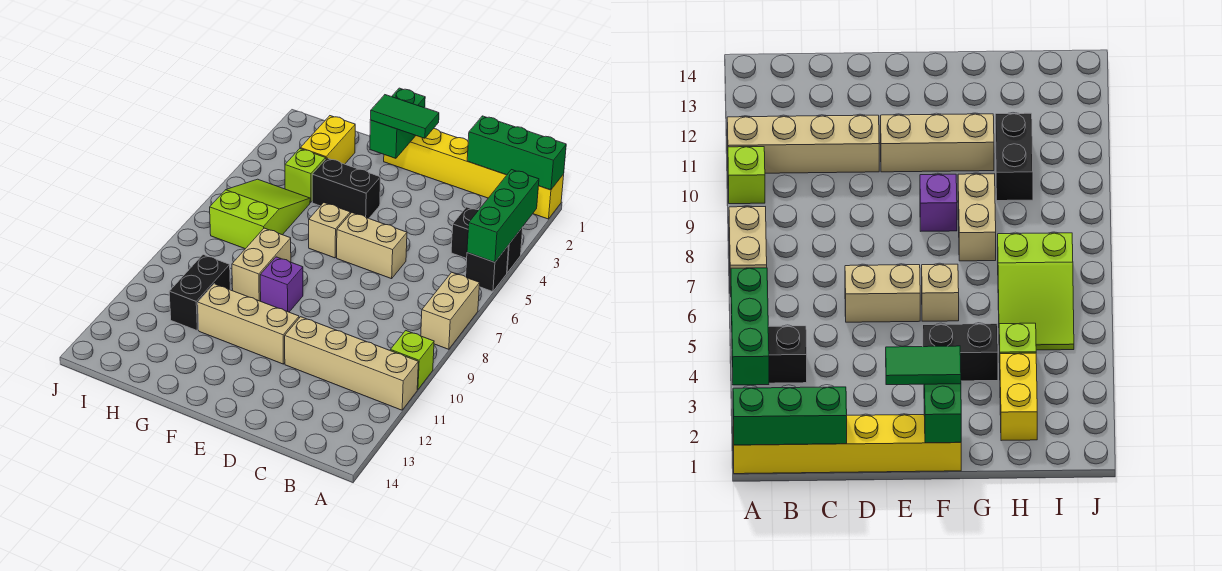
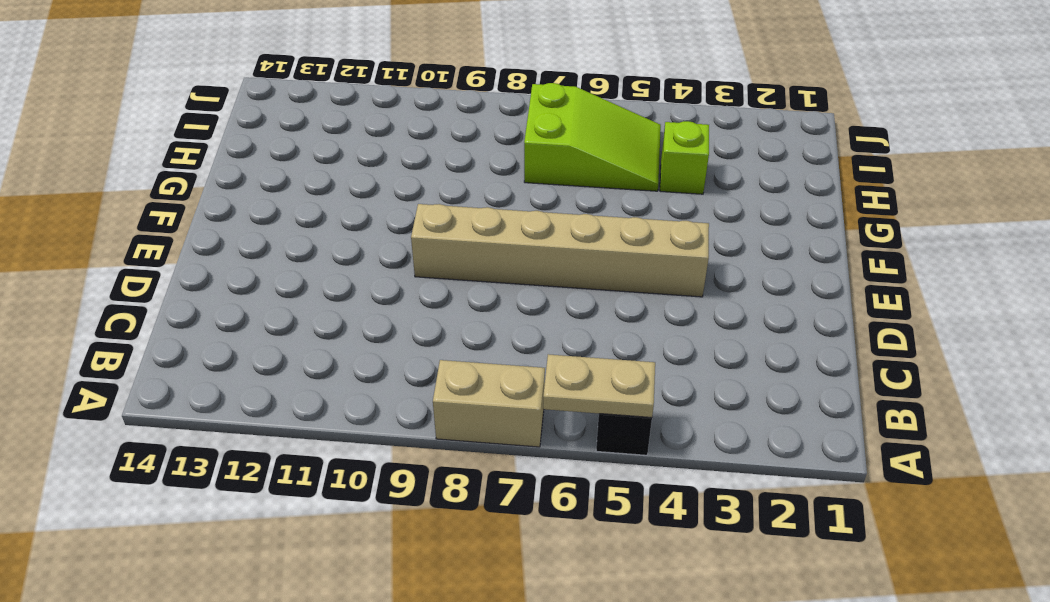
tan plate A5:A6 level 2 -> green brick A3:A5 level 2
tan brick E4:E9 level 1 -> tan brick D6:E6 level 1
none -> yellow brick A1:F1 level 1
none -> black brick A4:B4 level 1
none -> lime brick A10 level 1

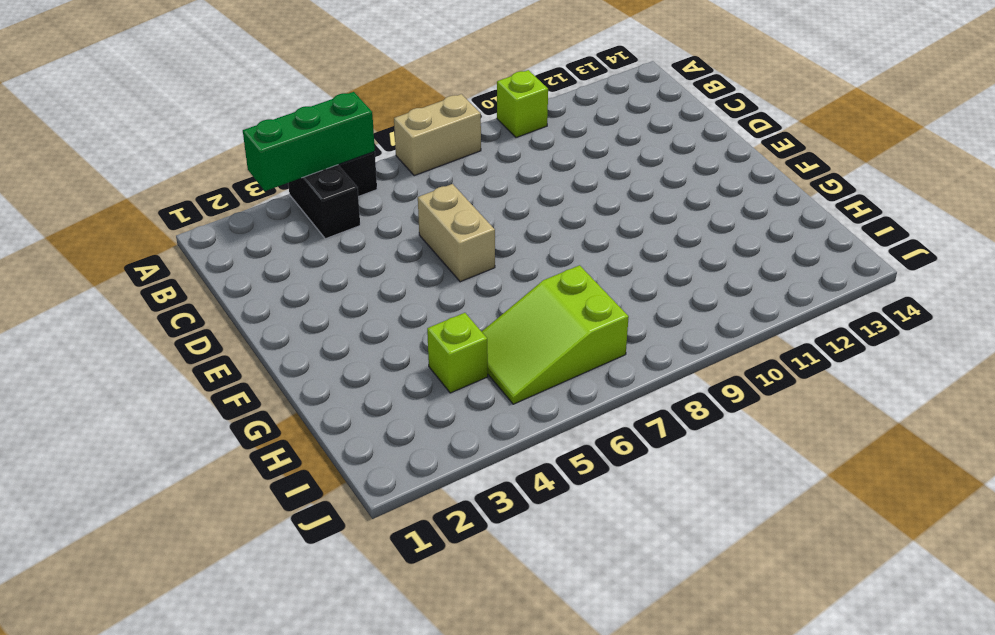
none -> yellow brick A1:F1 level 1
none -> tan brick A11:D11 level 1
none -> tan brick E11:G11 level 1

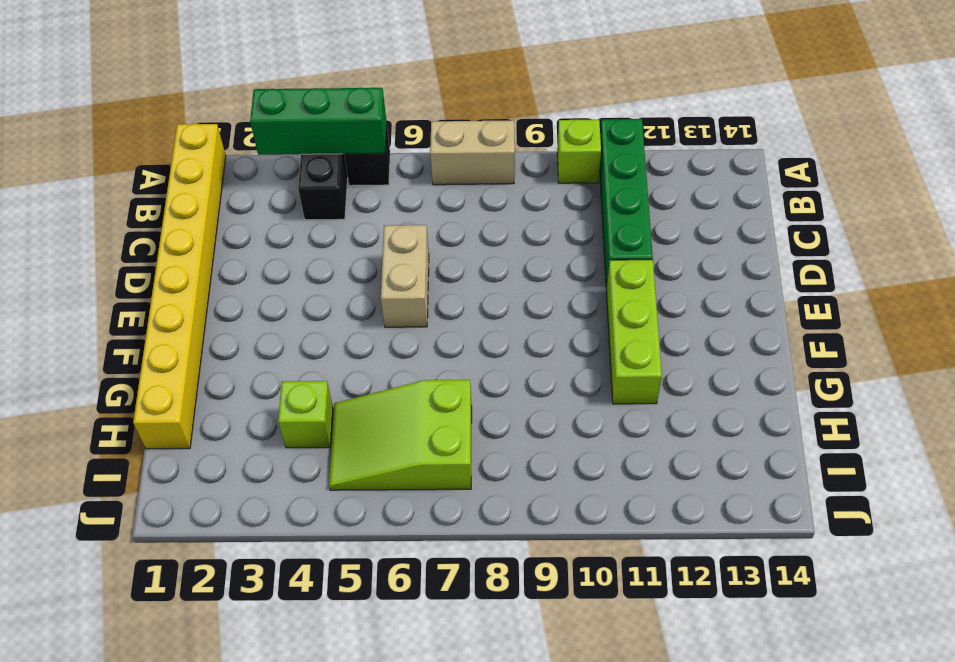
yellow brick A1:H1 level 1 -> yellow brick A1:F1 level 1
green brick A11:D11 level 1 -> tan brick A11:D11 level 1
lime brick E11:G11 level 1 -> tan brick E11:G11 level 1
none -> black brick F4:G4 level 1
none -> tan brick F6 level 1
none -> purple brick F9 level 1

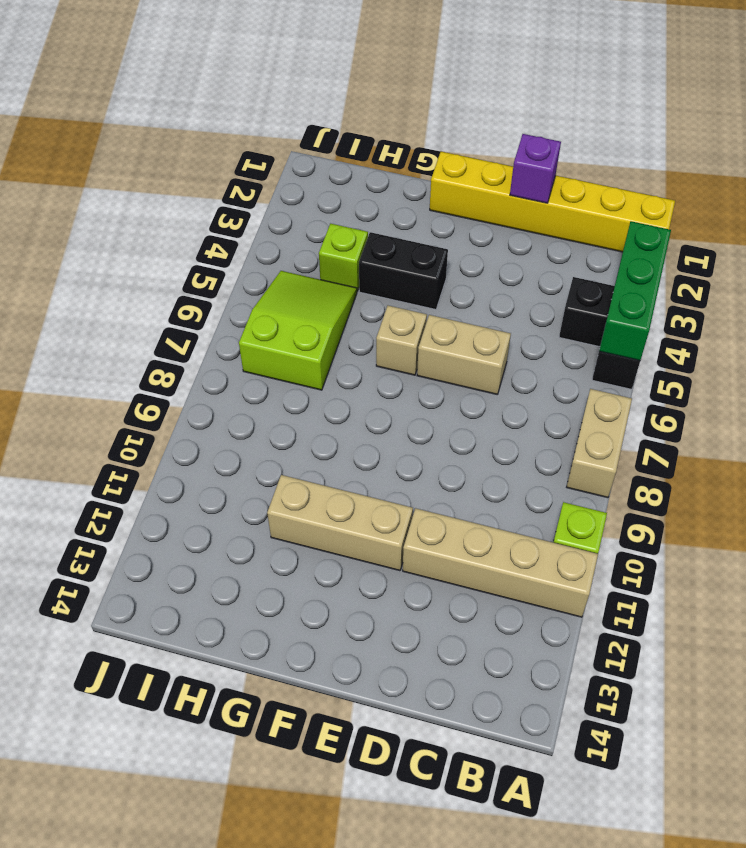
purple brick D1 level 2 -> purple brick F9 level 1
none -> tan brick G8:G9 level 1
none -> yellow brick H2:H3 level 1
none -> black brick H10:H11 level 1

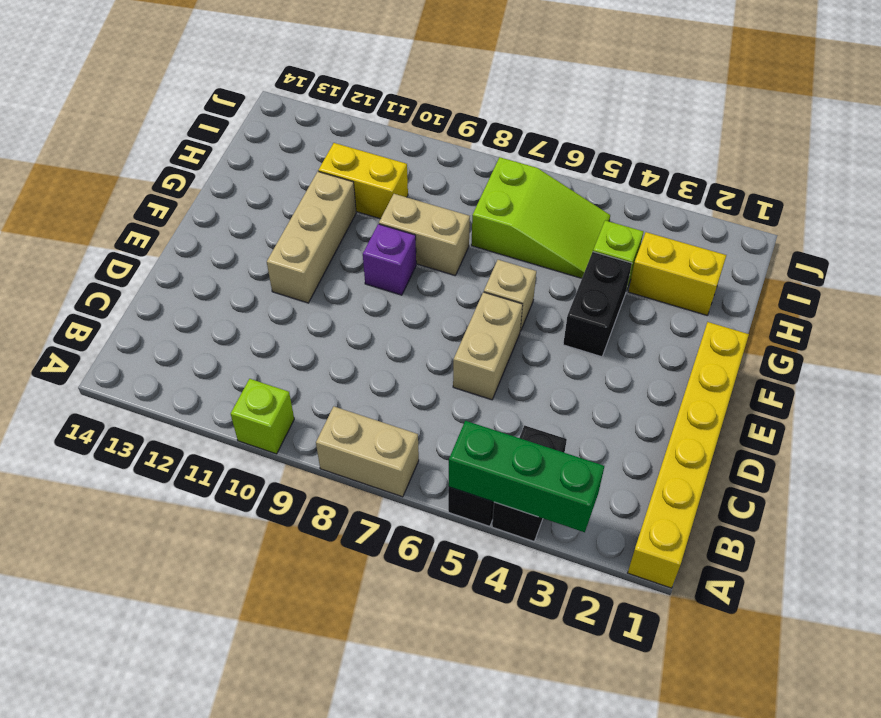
yellow brick H10:H11 level 1 -> black brick H10:H11 level 1
none -> tan brick A11:D11 level 1
none -> green brick A1:C1 level 2
none -> green brick F1:F2 level 2

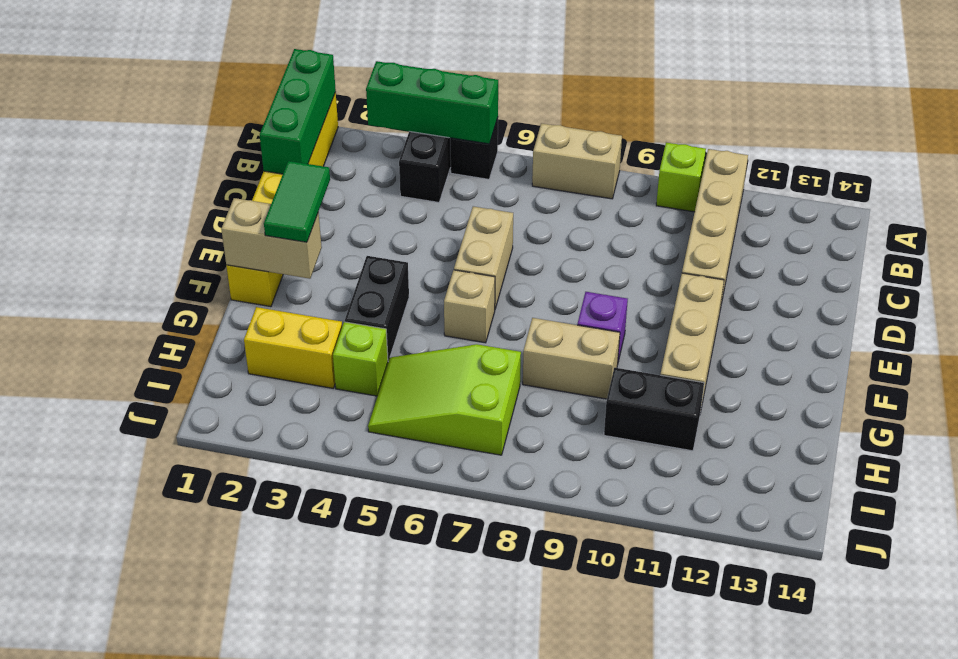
tan brick F1:F2 level 2 -> green brick F1:F2 level 2

